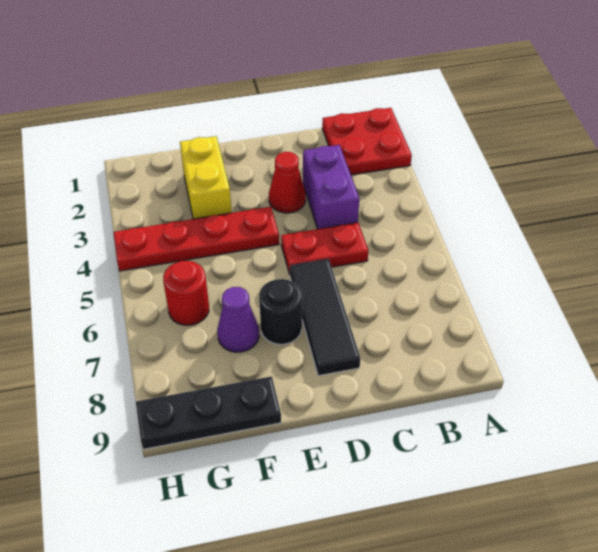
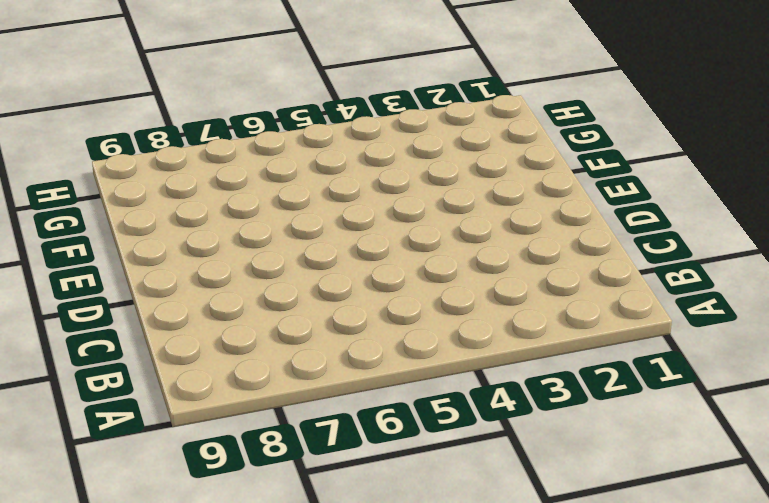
none -> red plate A1:B2 level 1
none -> purple brick C3:C4 level 1

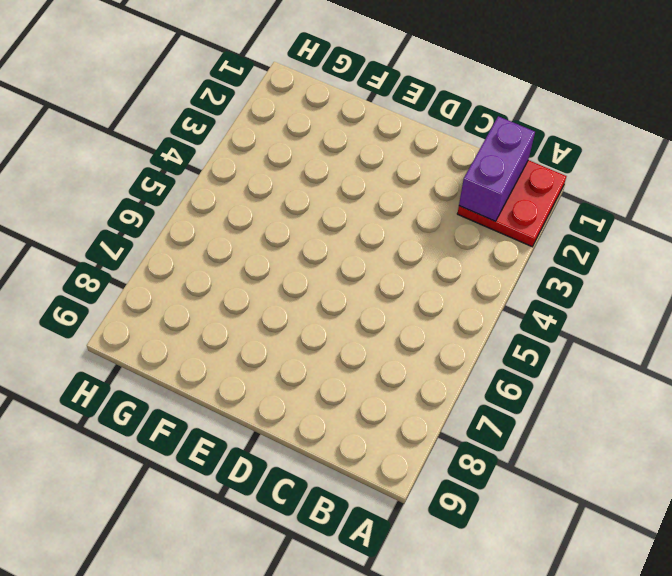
purple brick B1:B2 level 2 -> purple brick C3:C4 level 1
none -> red plate C5:D5 level 1
none -> red cone D3 level 1

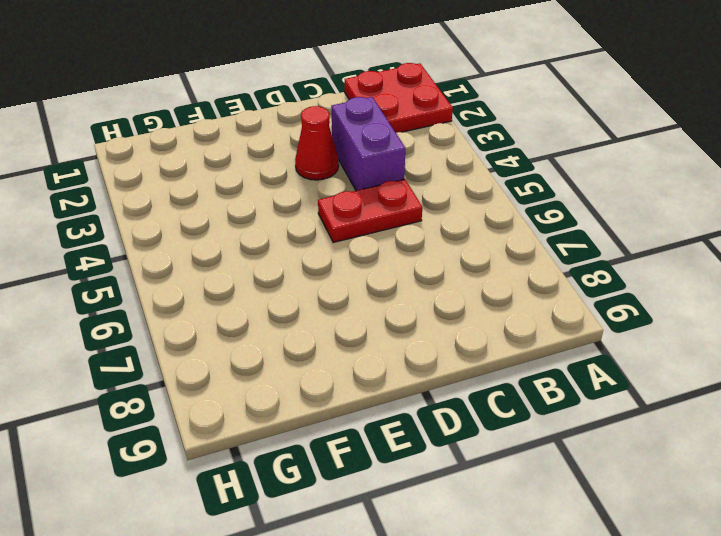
none -> black tile D6:D8 level 1
none -> red plate E4:H4 level 1

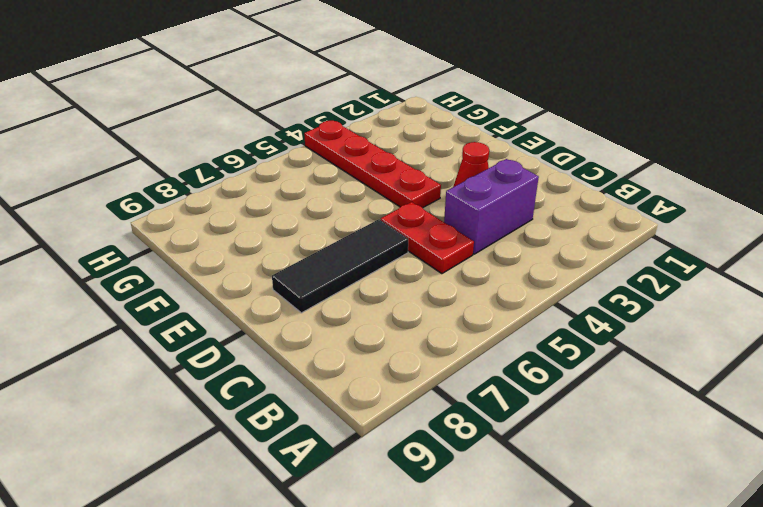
none -> red plate A1:B2 level 1
none -> black round brick E7 level 1

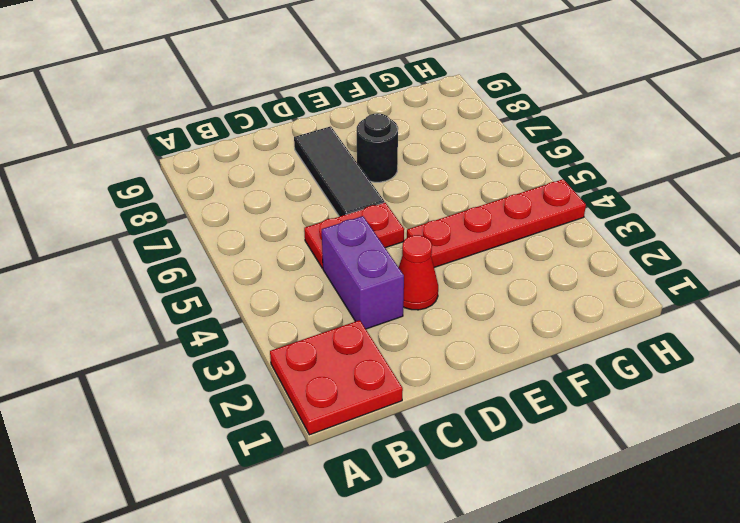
none -> yellow brick F2:F3 level 1
none -> purple cone F7 level 1

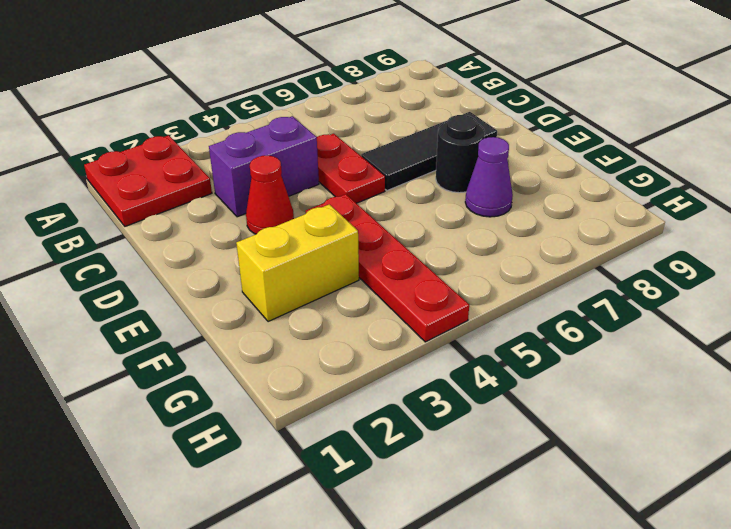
none -> black plate F9:H9 level 1
none -> red round brick G6 level 1

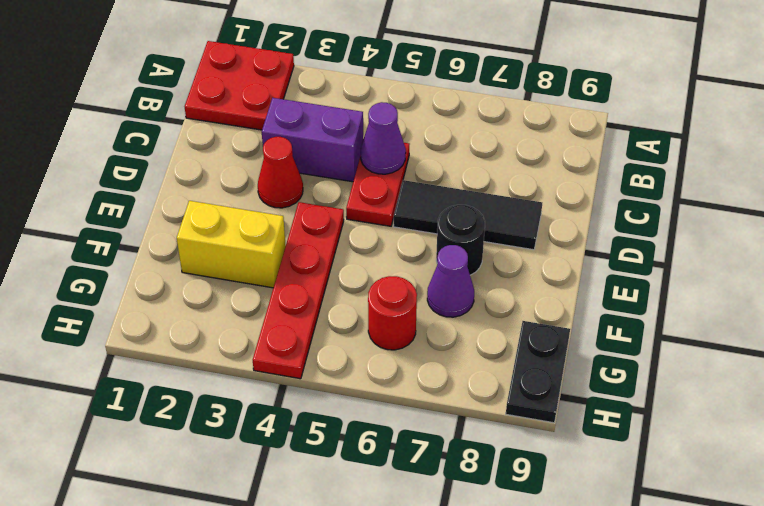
purple cone C5 level 2 -> none
black plate G9:H9 level 1 -> black plate F9:H9 level 1

